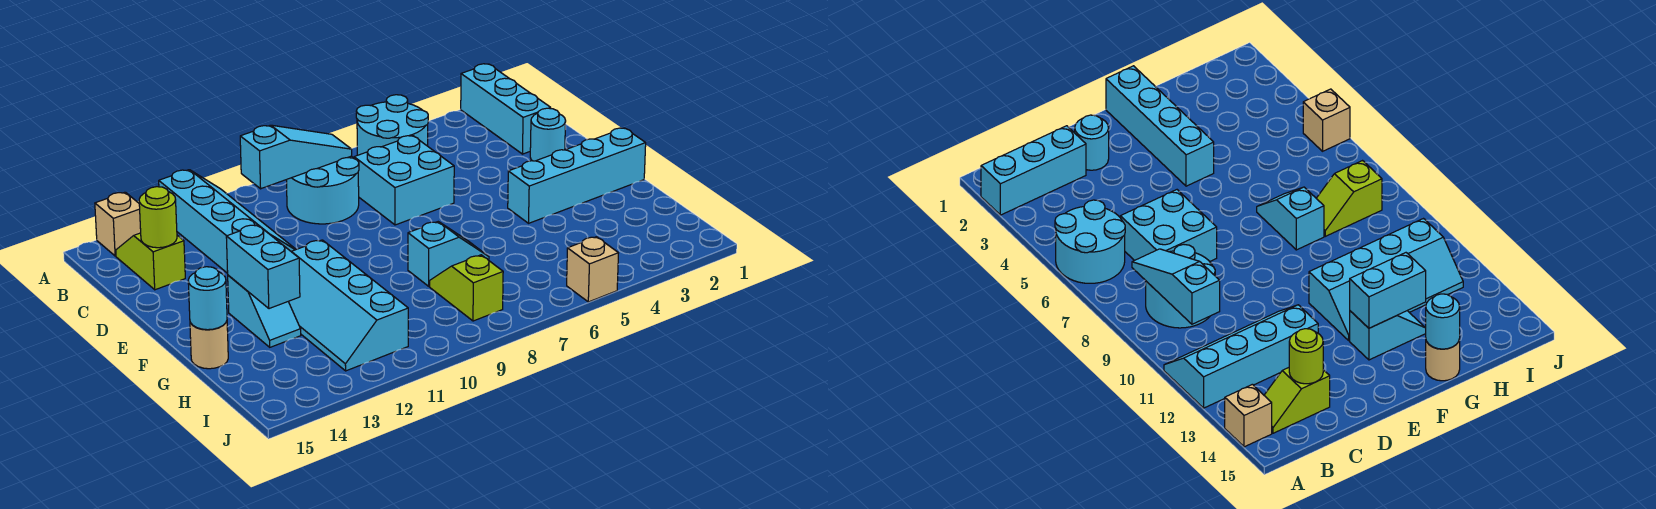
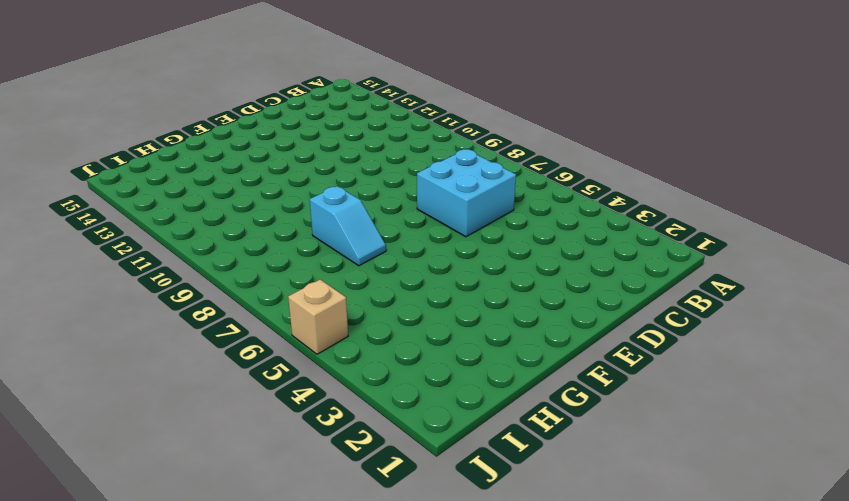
none -> cyan brick A2:C2 level 1
none -> cyan round brick A5:B6 level 1
none -> cyan slope A11:D12 level 1 top 12

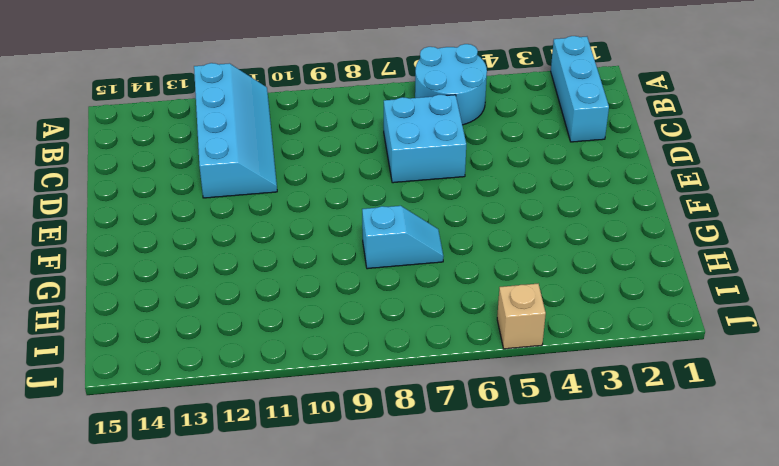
none -> tan brick A14 level 1
none -> cyan round brick B8:C9 level 1
none -> lime slope B14:C14 level 1 top C

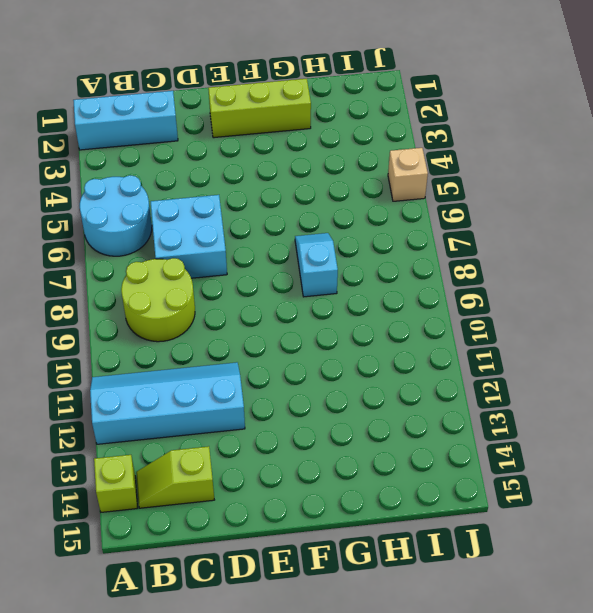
lime brick A14 level 1 -> tan brick A14 level 1
lime round brick B8:C9 level 1 -> cyan round brick B8:C9 level 1
lime brick E2:G2 level 1 -> cyan brick F1:F4 level 1
none -> cyan round brick D2 level 1
none -> cyan slope F11:I12 level 1 top 11
none -> cyan slope F13:G13 level 1 top F

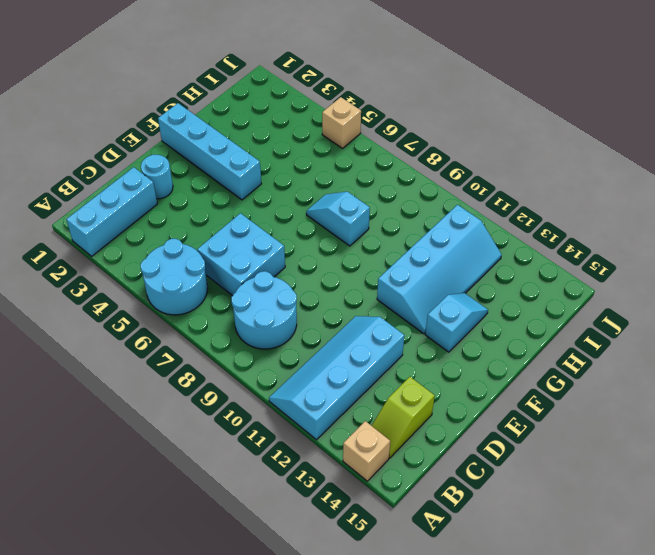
none -> tan round brick G15 level 1
none -> lime slope H8:I8 level 1 top I
none -> cyan slope B8:B10 level 2 top 10

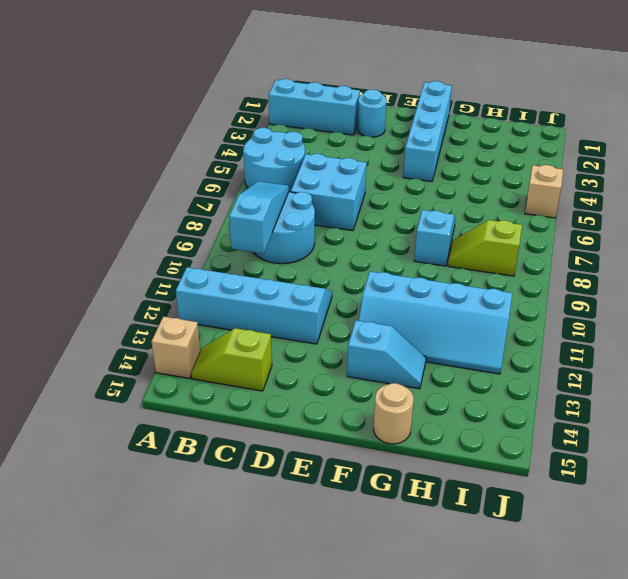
none -> lime round brick C14 level 2
none -> cyan brick F13:G13 level 2
none -> cyan round brick G15 level 2

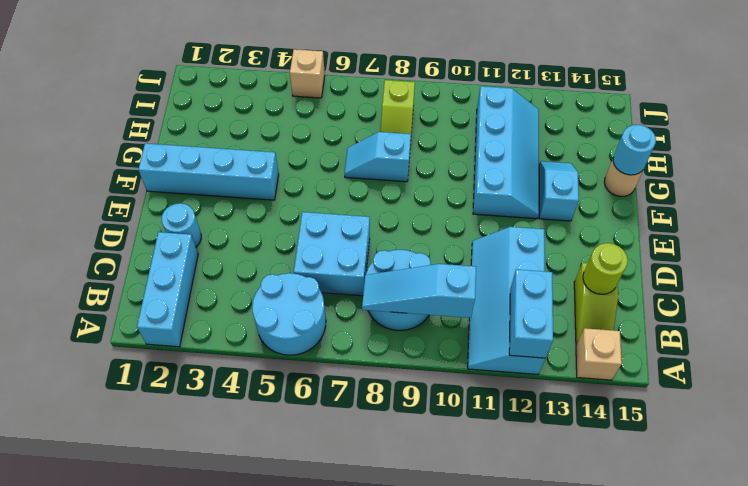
cyan brick A12:B12 level 2 -> cyan brick F13:G13 level 2

